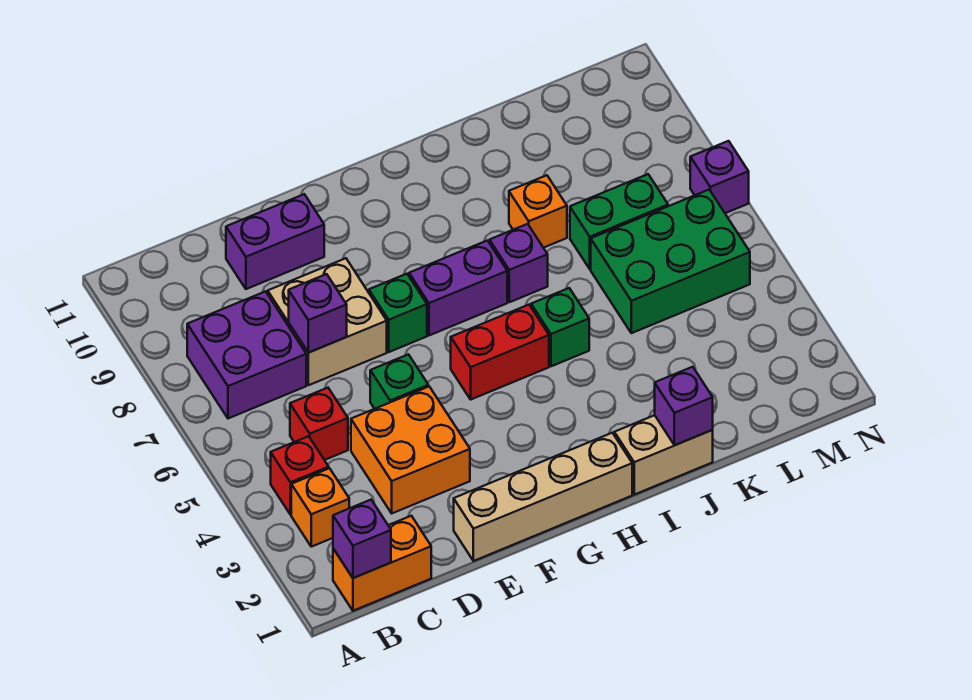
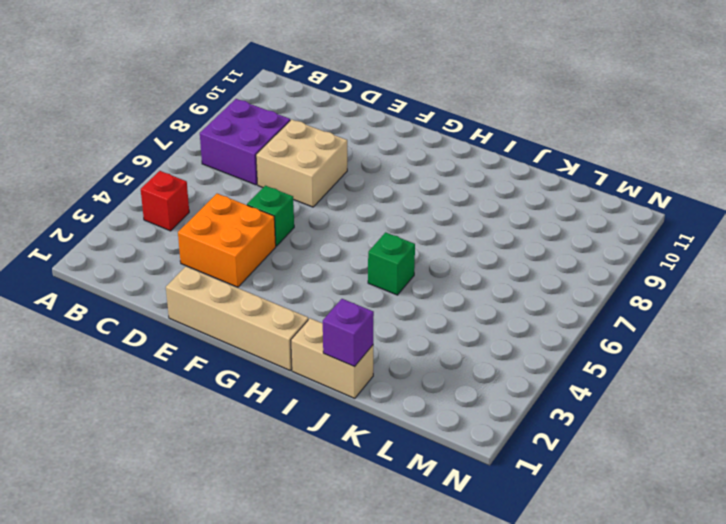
none -> orange brick B1:C1 level 1
none -> orange brick B3 level 1
none -> red brick C5 level 1

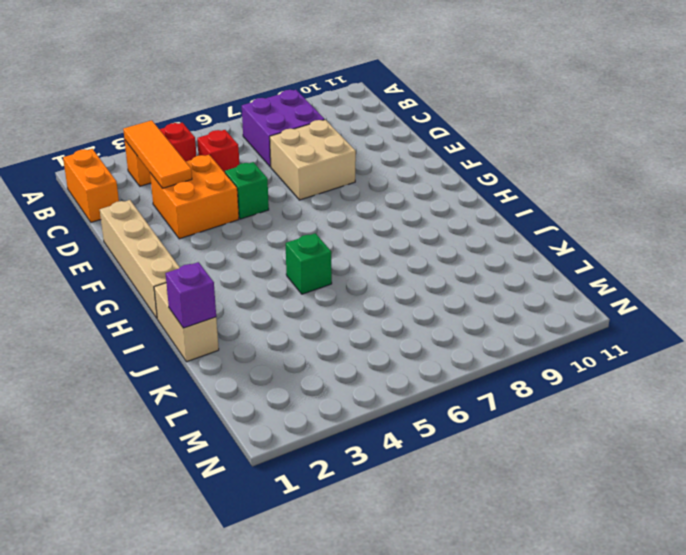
orange tile B3:D3 level 2 -> none
none -> purple brick D10:E10 level 1
none -> green brick F7 level 1
none -> red brick G5:H5 level 1

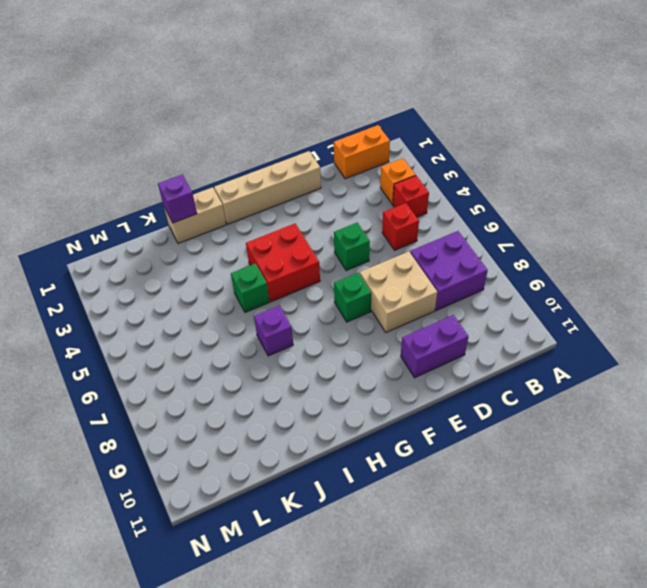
red brick G4:H5 level 1 -> red brick G5:H5 level 1
none -> orange brick D3:E4 level 1
none -> purple brick G7:H7 level 1
none -> orange brick J8 level 1

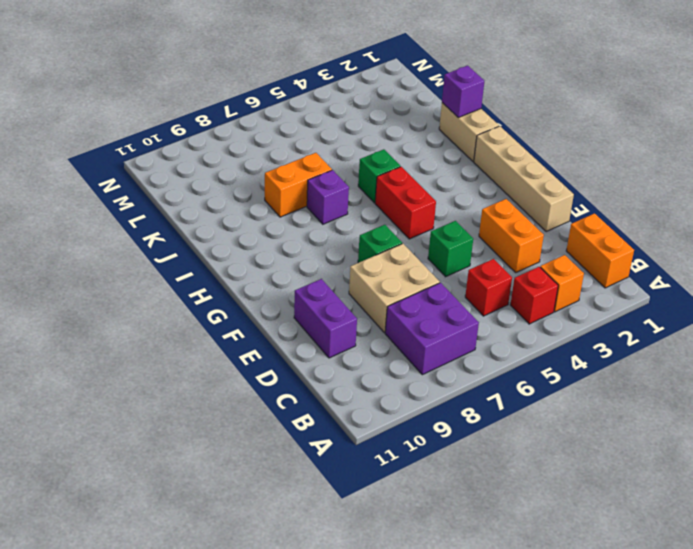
orange brick D3:E3 level 1 -> orange brick D3:E4 level 1
orange brick J7:J8 level 1 -> orange brick J8 level 1
none -> purple brick G7:H7 level 1
none -> green brick K5:M6 level 1
none -> green brick K7:L7 level 1

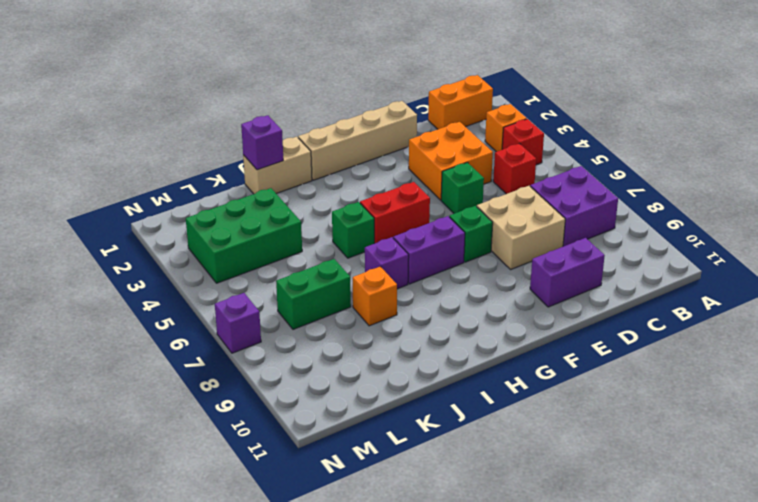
green brick K3:M4 level 1 -> green brick K5:M6 level 1
none -> purple brick B1 level 2
none -> purple brick D7 level 2

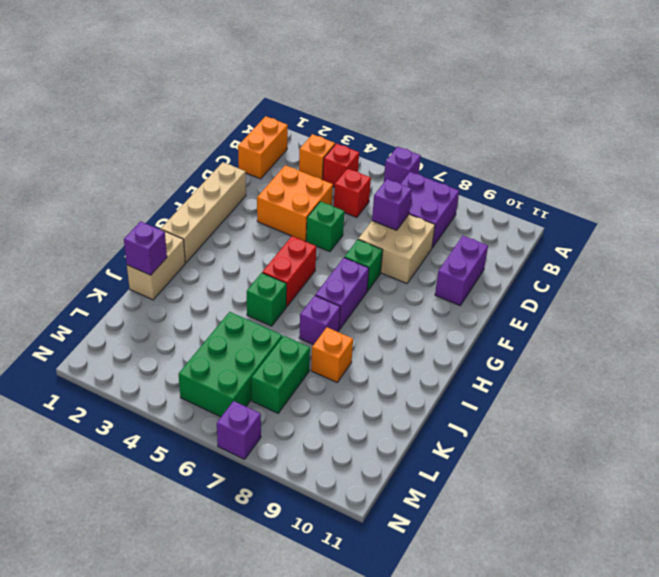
purple brick A6 level 1 -> purple brick B1 level 2

